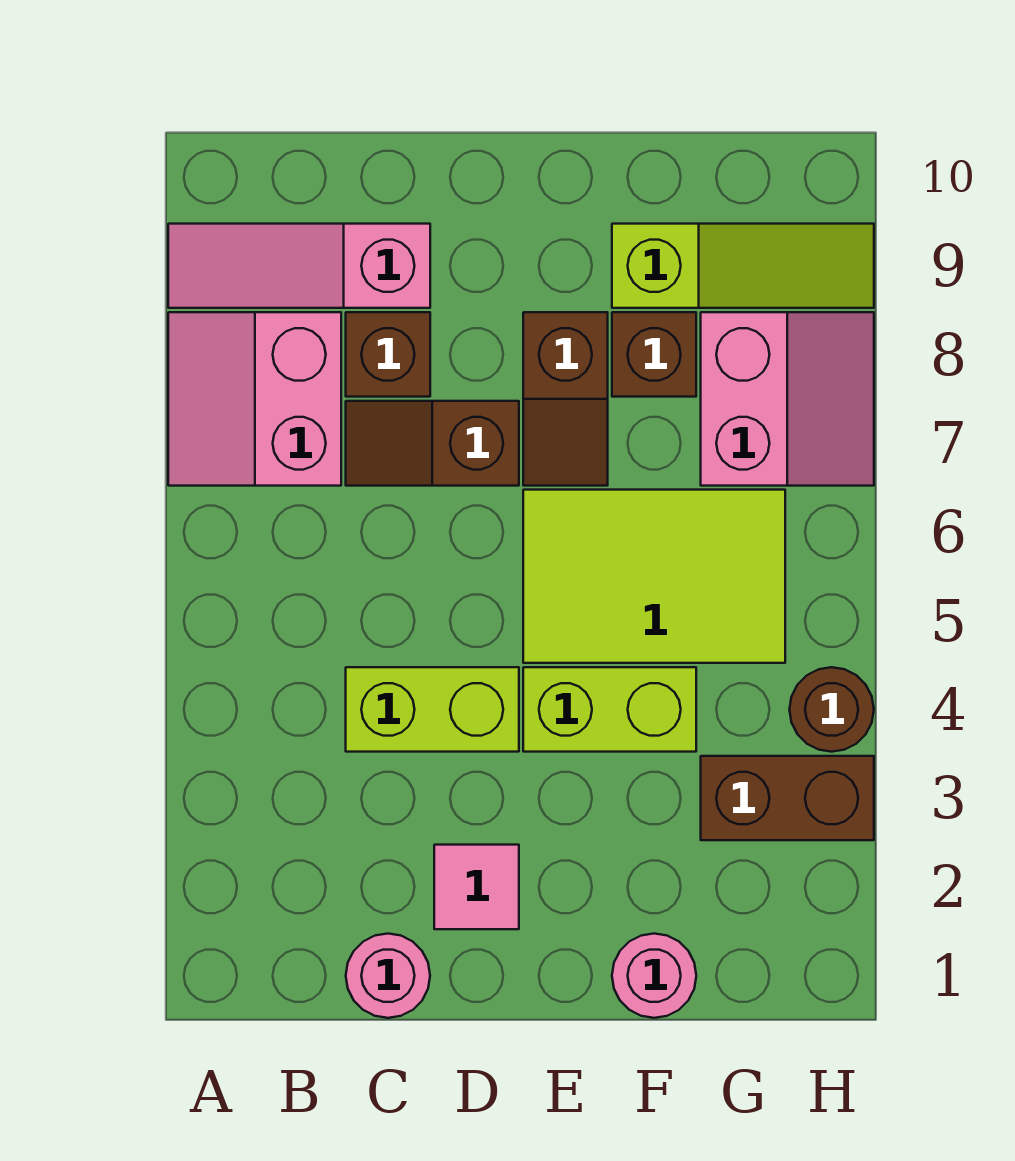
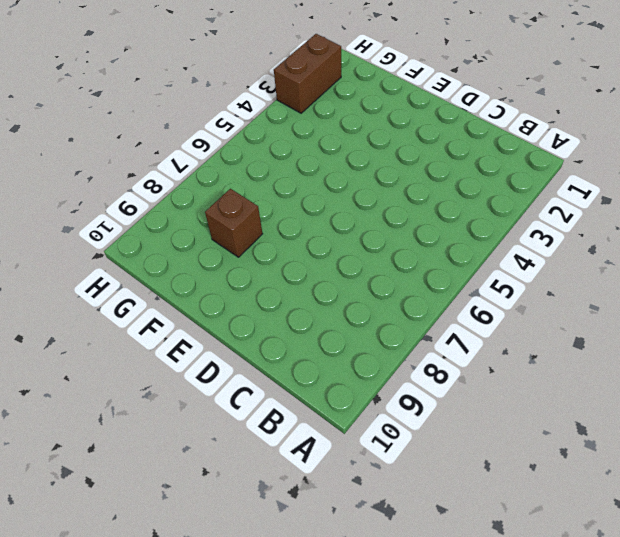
brown brick H2:H3 level 1 -> brown brick G3:H3 level 1
none -> pink slope A7:B8 level 1 top B
none -> pink slope A9:C9 level 1 top C
none -> pink round brick C1 level 1

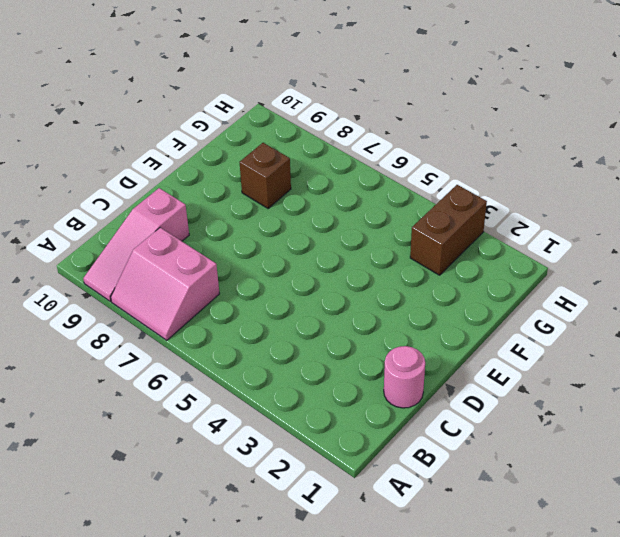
none -> lime brick C4:D4 level 1
none -> brown slope C7:D7 level 1 top D
none -> brown brick C8 level 1

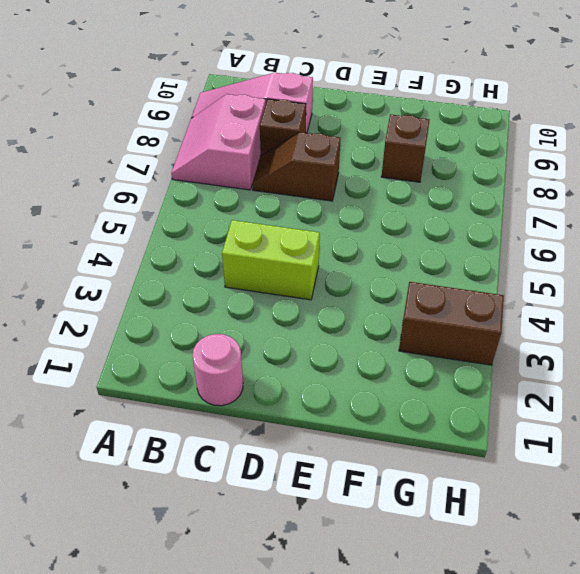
none -> pink tile D2 level 1
none -> lime brick E4:F4 level 1
none -> lime tile E5:G6 level 1

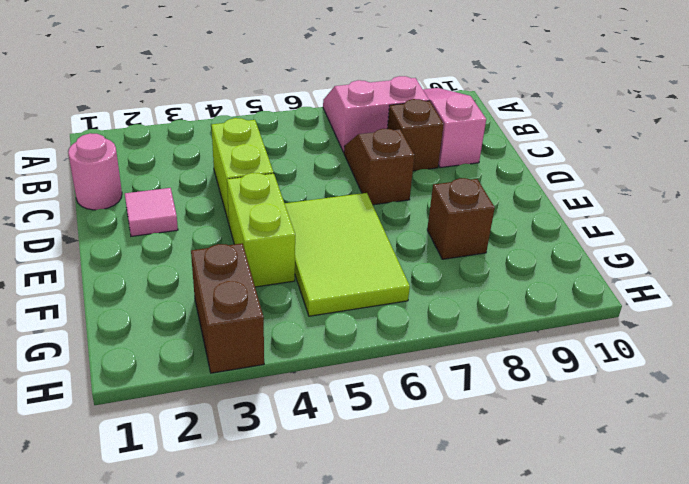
none -> brown slope E7:E8 level 1 top 8
none -> pink round brick F1 level 1
none -> lime slope F9:H9 level 1 top F

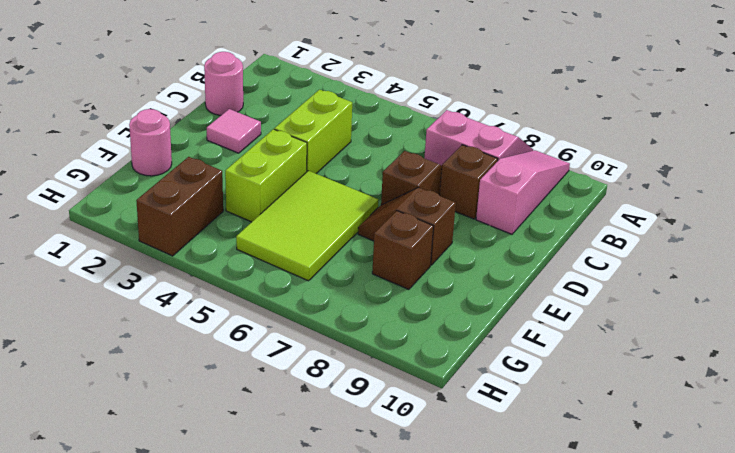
none -> lime slope F9:H9 level 1 top F
none -> pink slope G7:H8 level 1 top G
none -> brown round brick H4 level 1

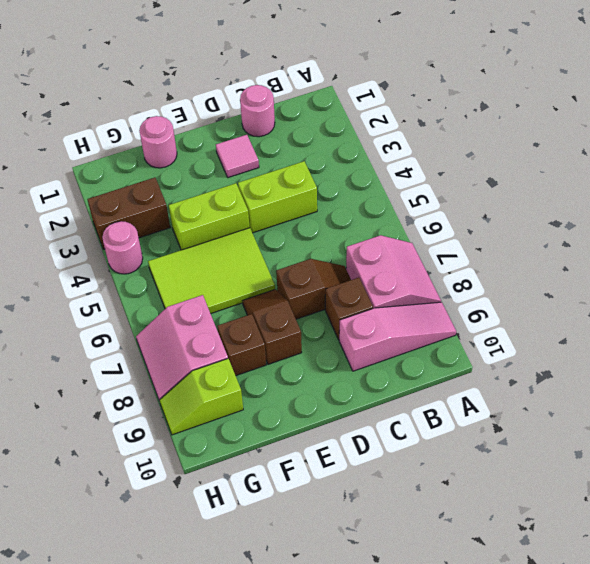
lime slope G9:H9 level 1 top G -> lime slope F9:H9 level 1 top F
pink round brick H4 level 1 -> brown round brick H4 level 1

